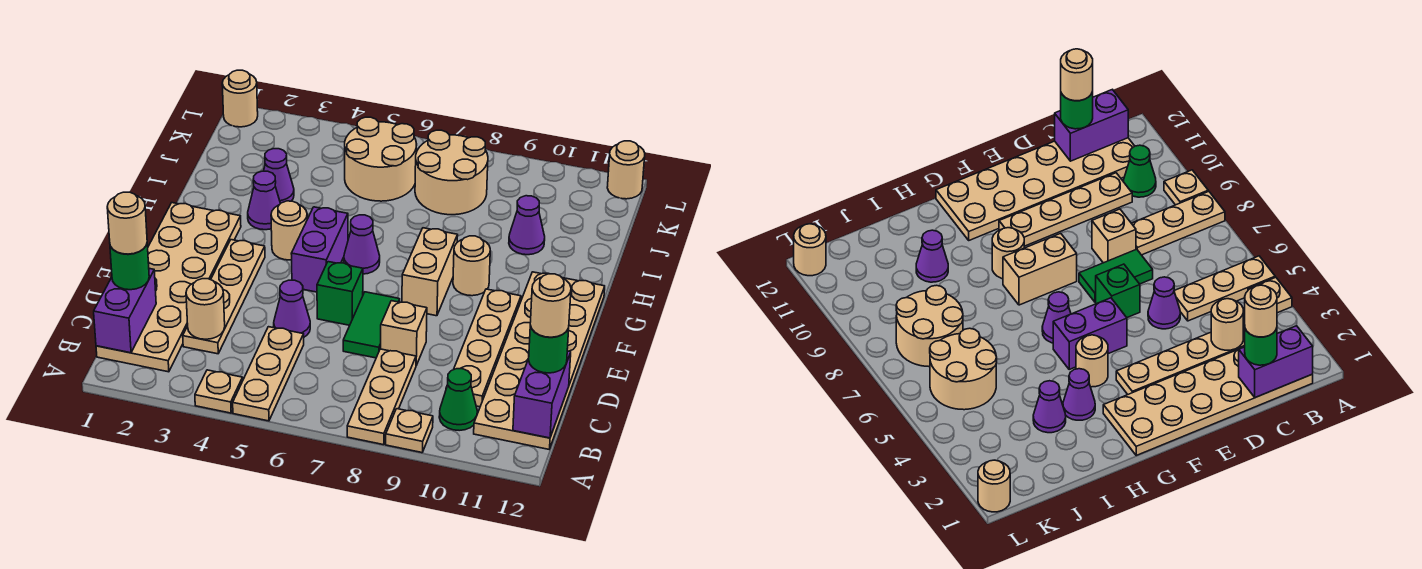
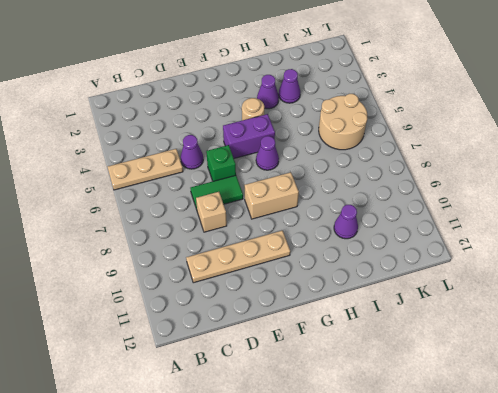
none -> tan plate A4 level 1
none -> tan plate A8:C8 level 1
none -> tan plate A9 level 1
none -> tan plate B1:G2 level 1

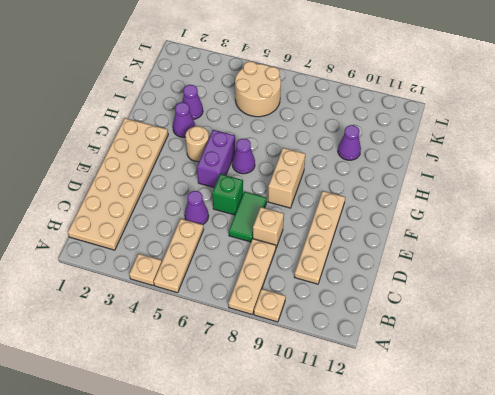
none -> green cone B10 level 1
none -> tan plate B11:G12 level 1
none -> tan plate C3:F3 level 1
none -> tan round brick G9 level 1

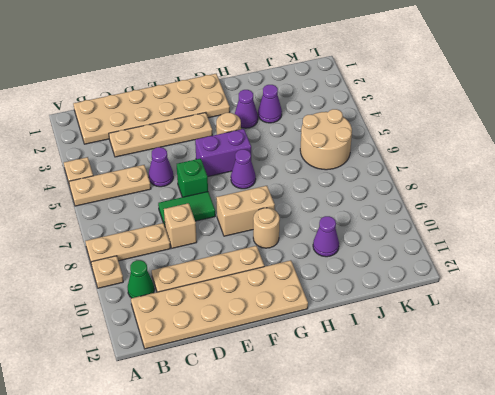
none -> tan round brick J7:K8 level 1
none -> tan round brick L1 level 1
none -> tan round brick L12 level 1
none -> purple brick B1:C1 level 2

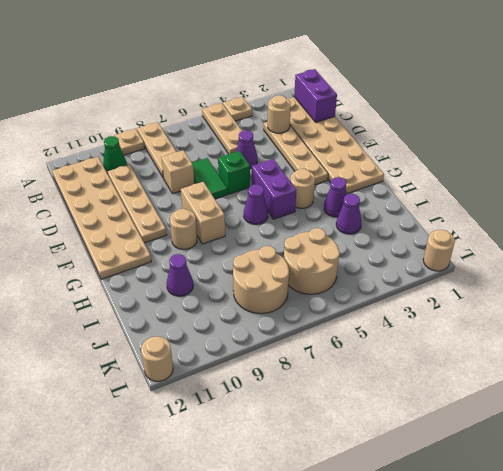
none -> purple brick B12:C12 level 2
none -> green round brick C1 level 3
none -> green round brick C12 level 3
none -> tan round brick C1 level 4

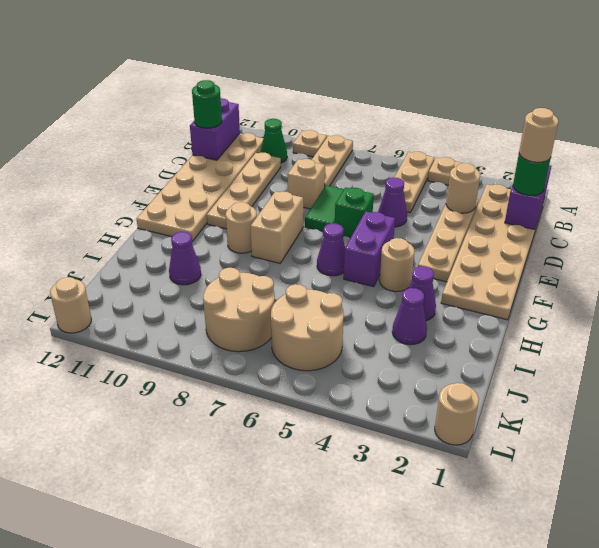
none -> tan round brick C12 level 4

